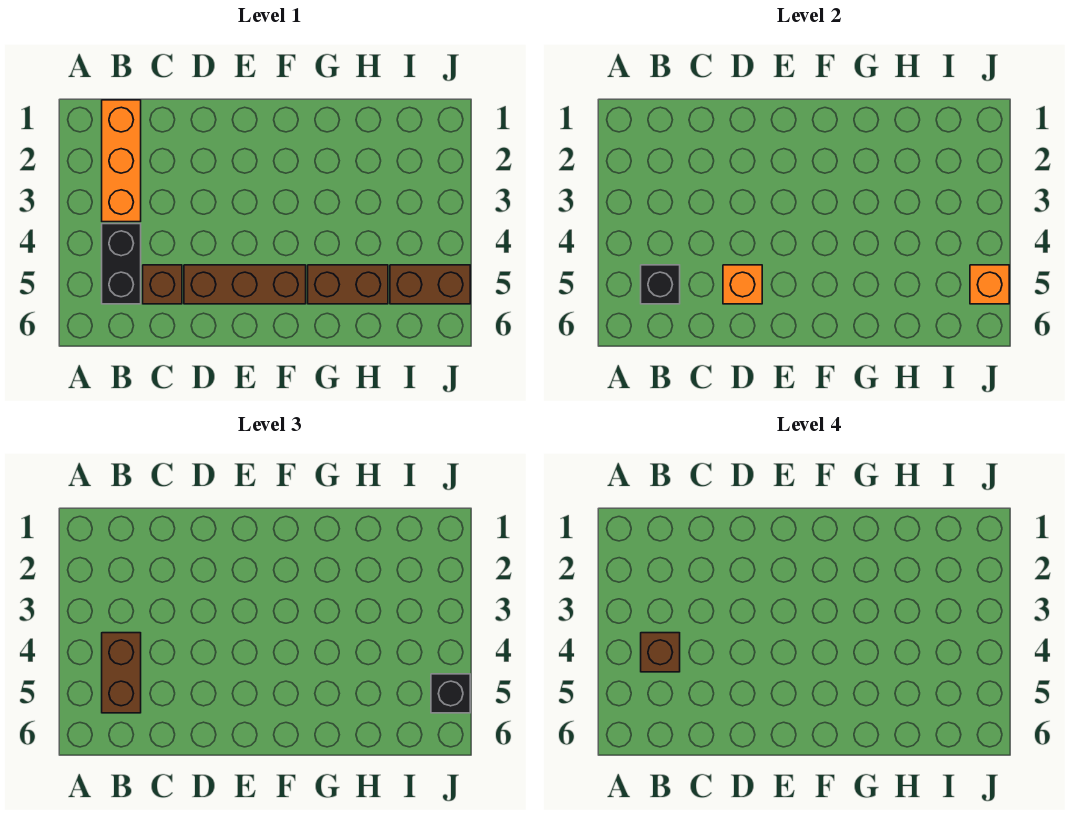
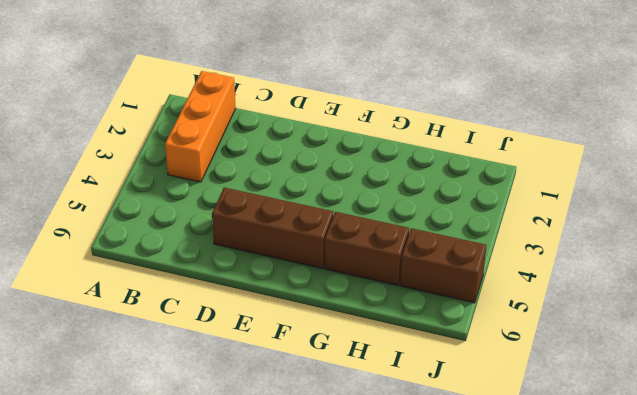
none -> black brick B4:B5 level 1
none -> brown brick C5 level 1
none -> black brick B5 level 2

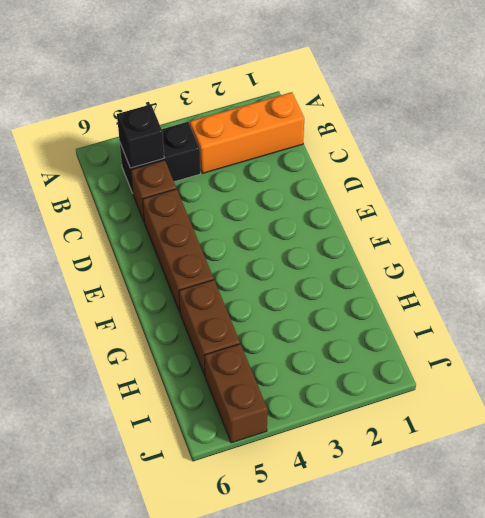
none -> orange brick D5 level 2
none -> orange brick J5 level 2
none -> brown brick B4:B5 level 3

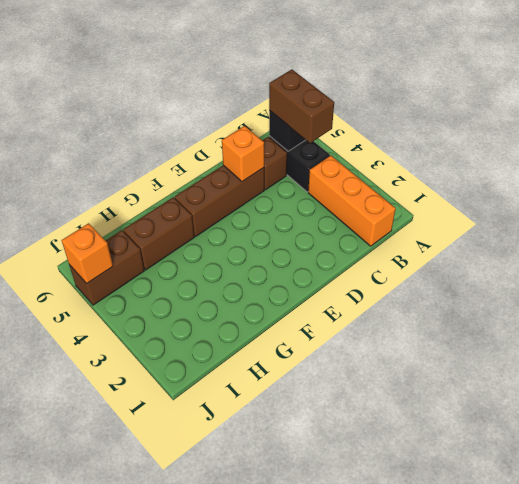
none -> black brick J5 level 3
none -> brown brick B4 level 4

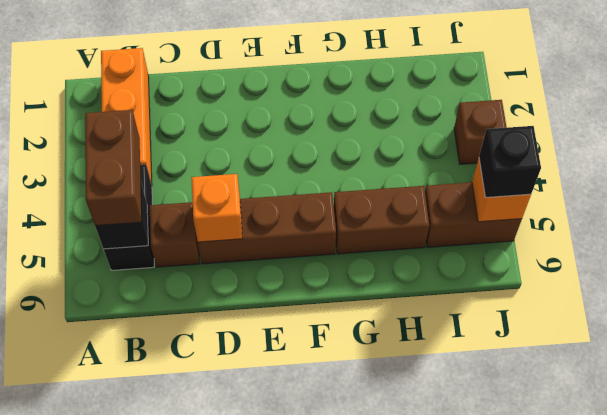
brown brick J3 level 1 -> brown brick B4 level 4

